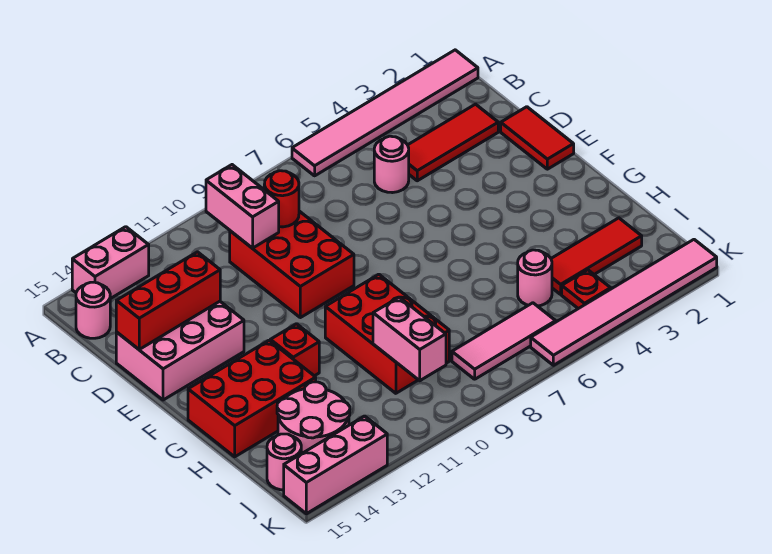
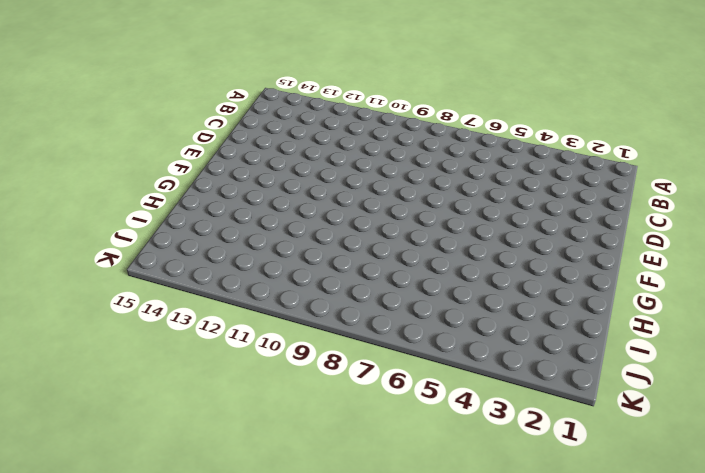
none -> pink tile A1:A6 level 1
none -> pink brick A13:A14 level 1
none -> pink round brick B15 level 1

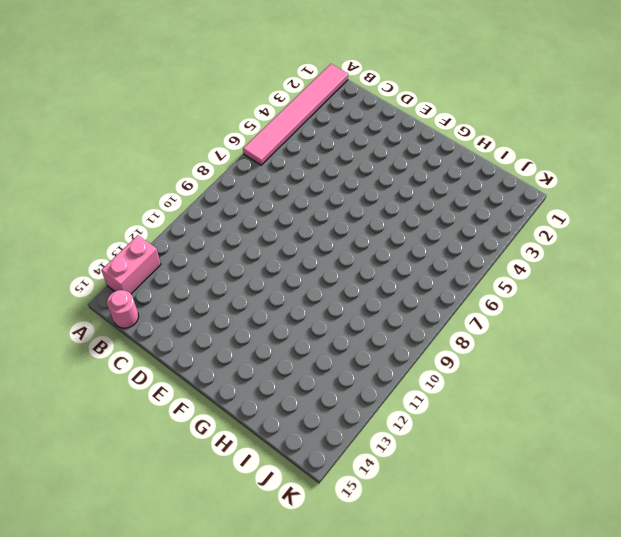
none -> red tile C2:C4 level 1
none -> pink round brick C5 level 1
none -> red brick C9:E10 level 1

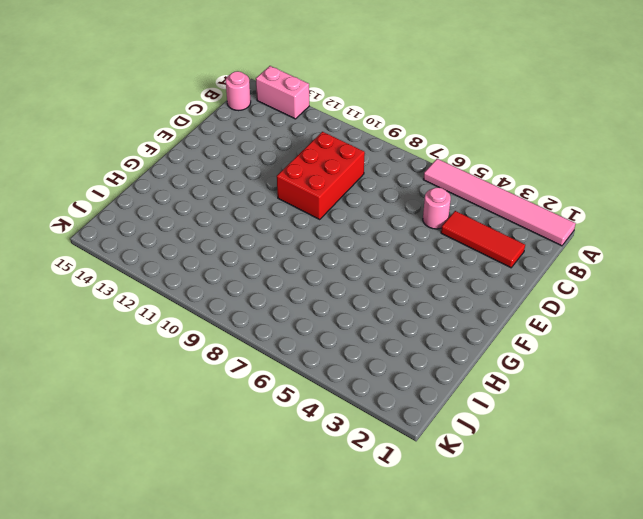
none -> red tile D1:E1 level 1
none -> pink brick D13:E15 level 1
none -> red brick G9:I10 level 1

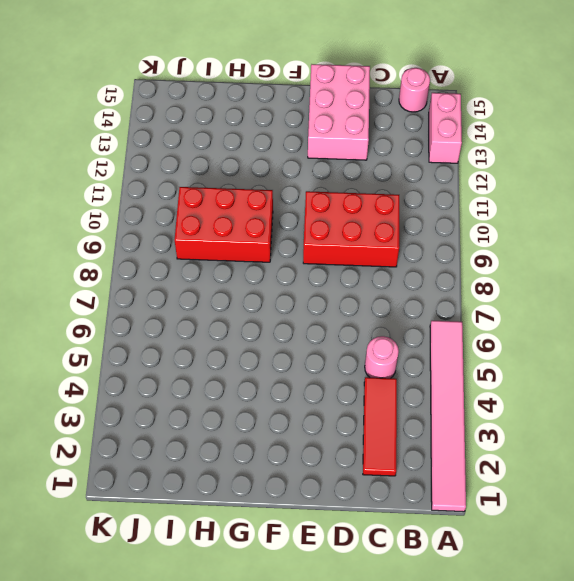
none -> red tile D1:E1 level 1
none -> red brick G12 level 1
none -> red brick G13:H15 level 1

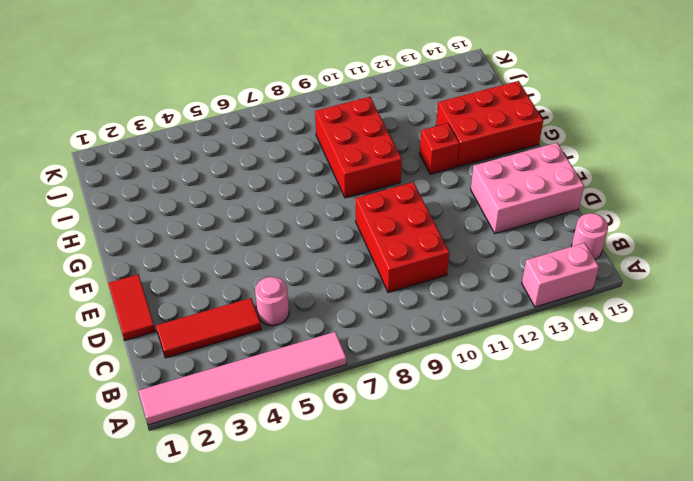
none -> red tile I2:I4 level 1
none -> pink round brick I5 level 1
none -> pink round brick I13:J14 level 1

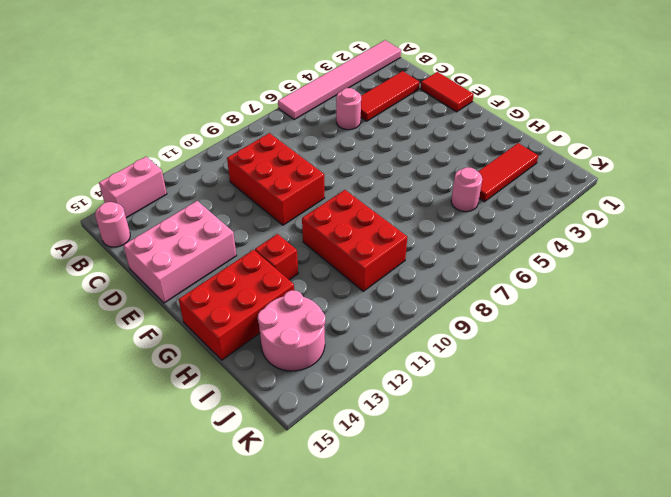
none -> red plate J4 level 1
none -> pink tile J6:J8 level 1
none -> pink round brick J15 level 1

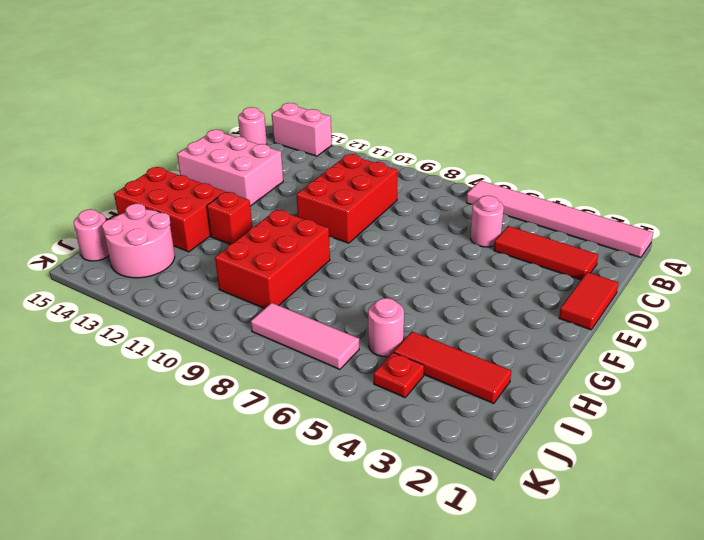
none -> pink tile K1:K6 level 1
none -> pink brick K13:K15 level 1
none -> pink brick B10:C10 level 2

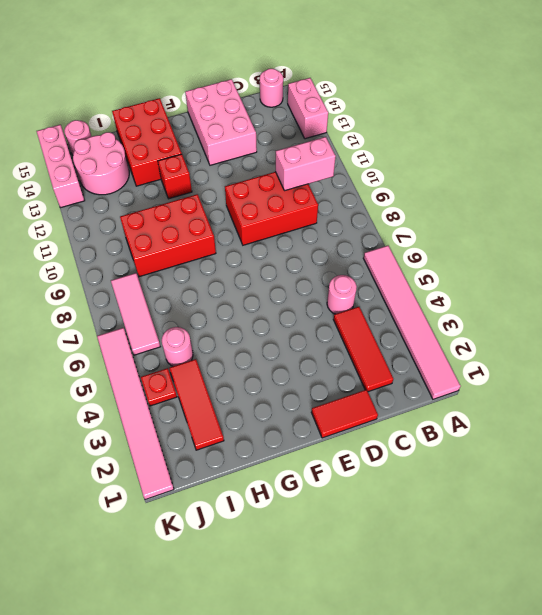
none -> red round brick C9 level 2
none -> red brick D13:D15 level 2
none -> pink brick I10:J10 level 2

